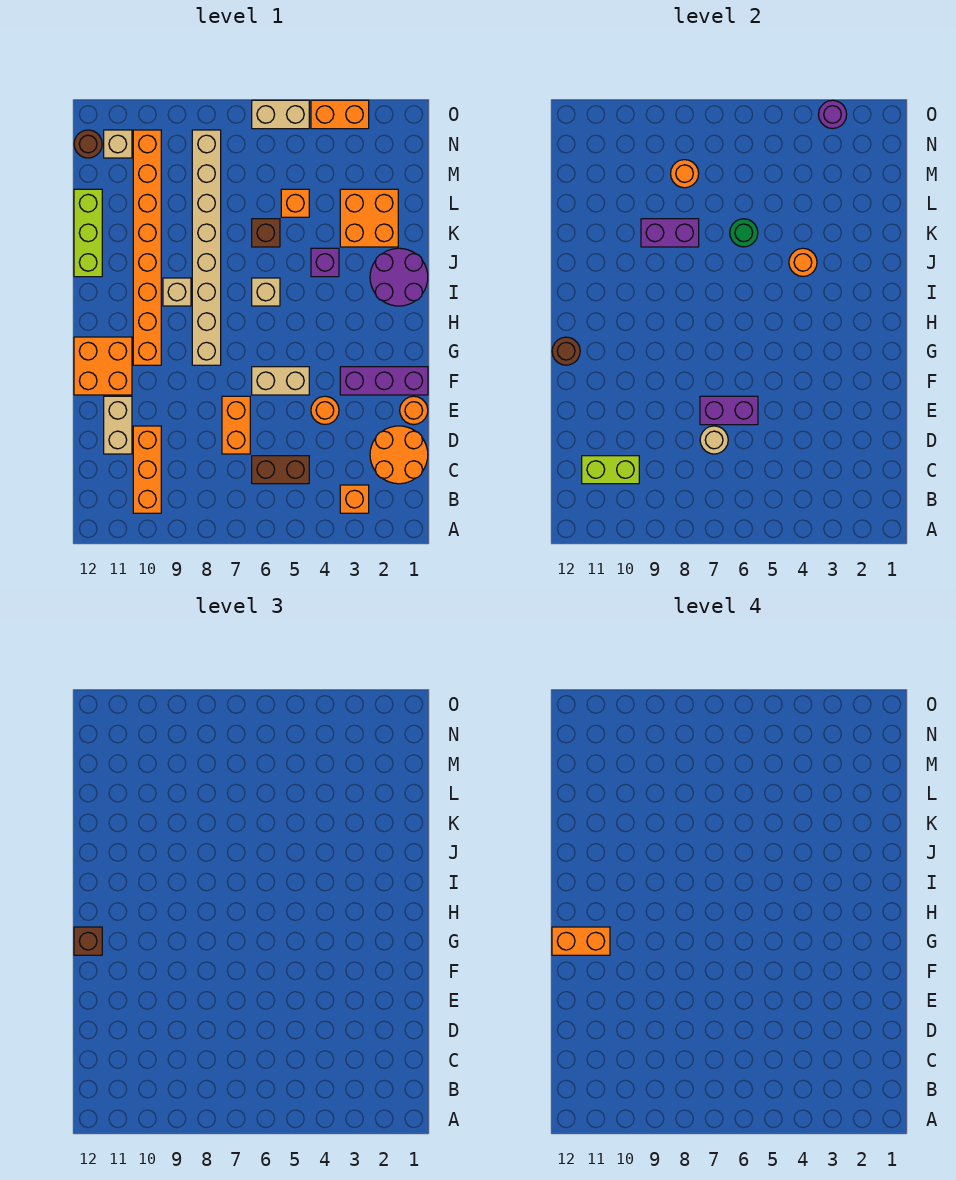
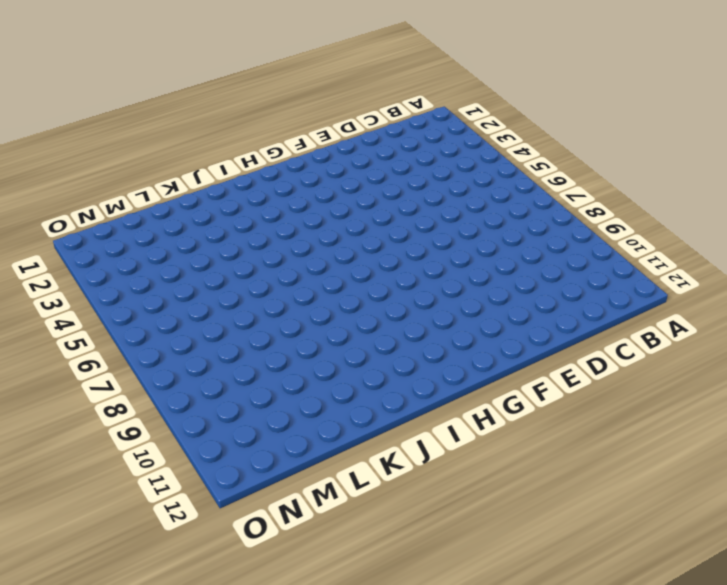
none -> orange brick B3 level 1
none -> orange brick B10:D10 level 1
none -> orange round brick C1:D2 level 1
none -> brown brick C5:C6 level 1

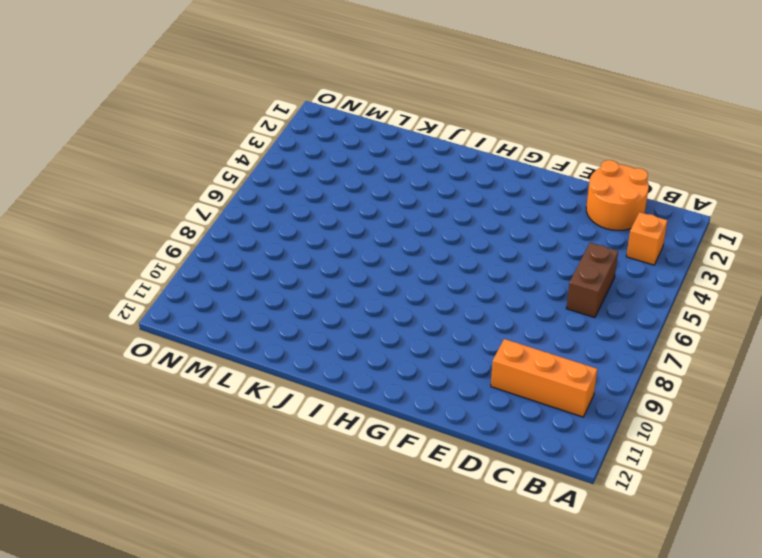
none -> orange brick D7:E7 level 1
none -> tan brick D11:E11 level 1
none -> orange round brick E1 level 1
none -> orange round brick E4 level 1

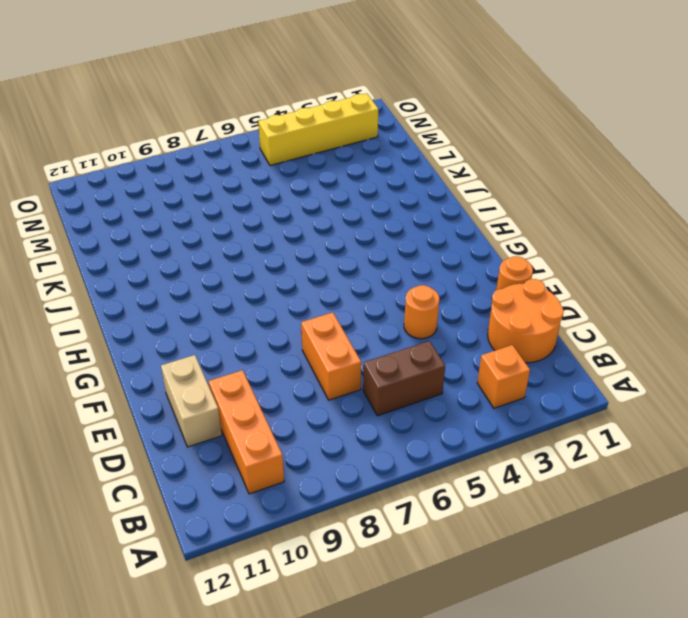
yellow brick N2:N5 level 1 -> none
none -> purple brick F1:F3 level 1
none -> tan brick F5:F6 level 1
none -> orange brick F11:G12 level 1
none -> tan brick G8:N8 level 1

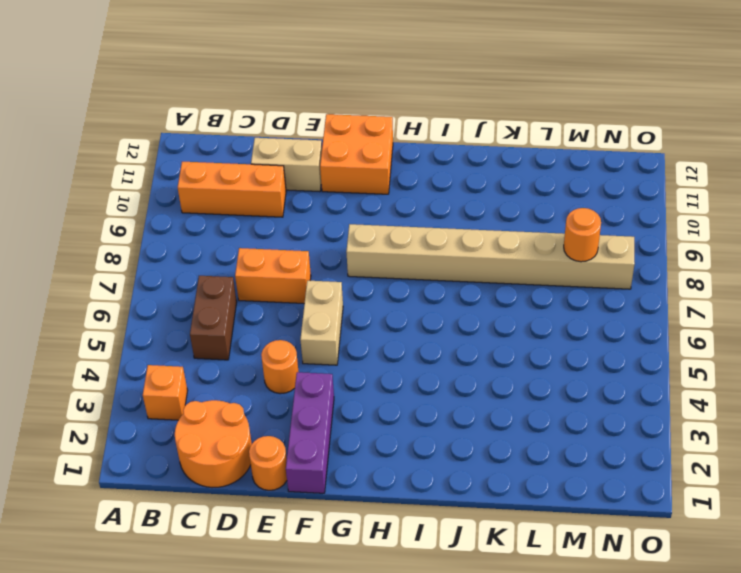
none -> orange brick G10:N10 level 1
none -> purple round brick I1:J2 level 1
none -> tan brick I6 level 1
none -> tan brick I9 level 1

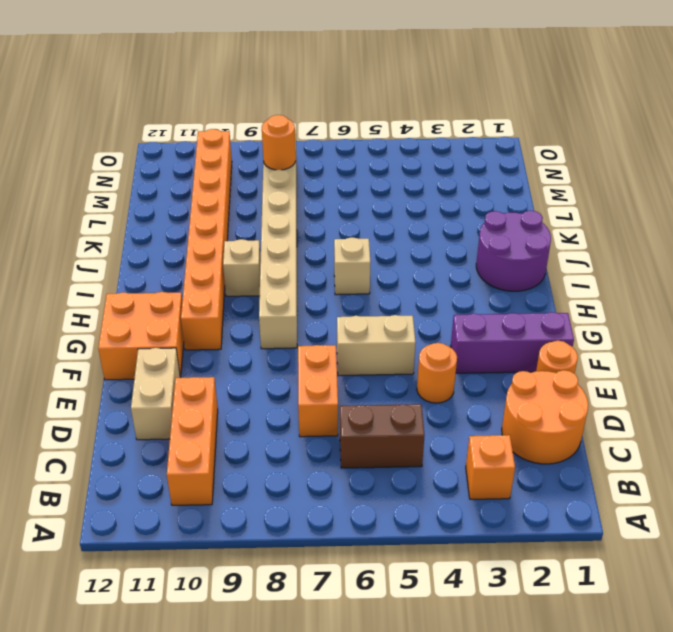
none -> purple brick J4 level 1
none -> lime brick J12:L12 level 1
none -> orange brick K2:L3 level 1
none -> brown brick K6 level 1

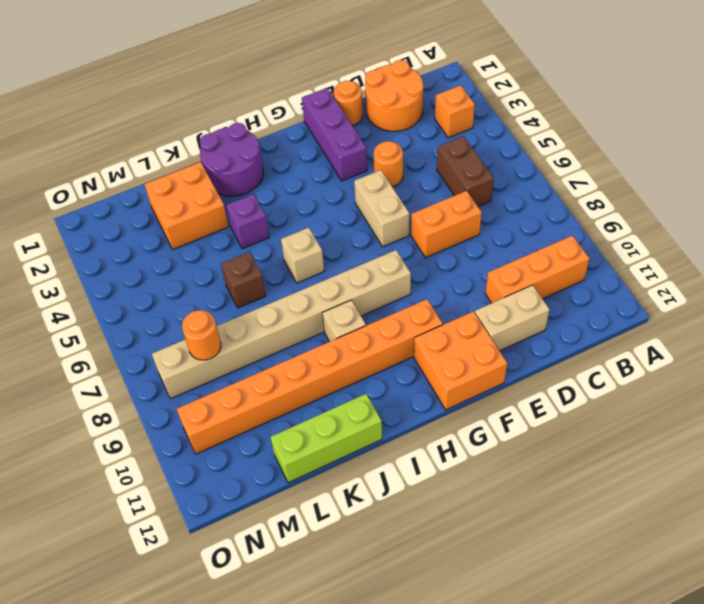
none -> orange brick L5 level 1
none -> tan brick N11 level 1
none -> brown round brick N12 level 1
none -> orange brick O3:O4 level 1

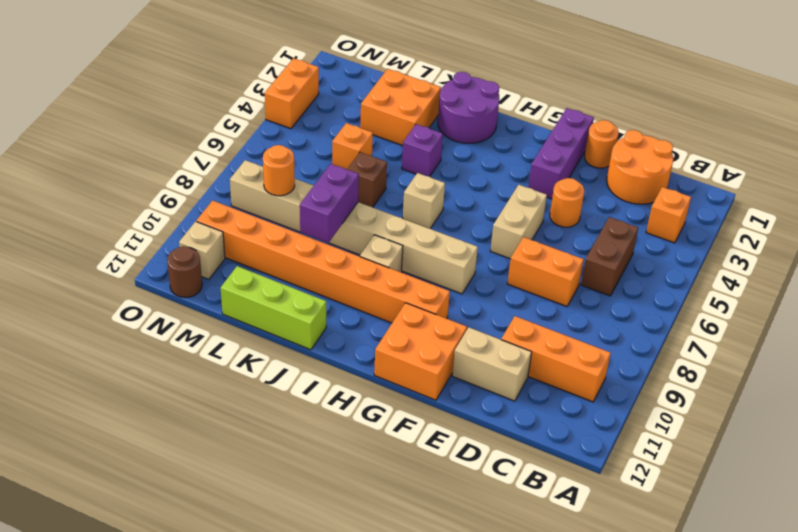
none -> tan brick O5:O6 level 1
none -> lime brick C10:C11 level 2
none -> tan round brick D7 level 2
none -> purple brick E6:E7 level 2

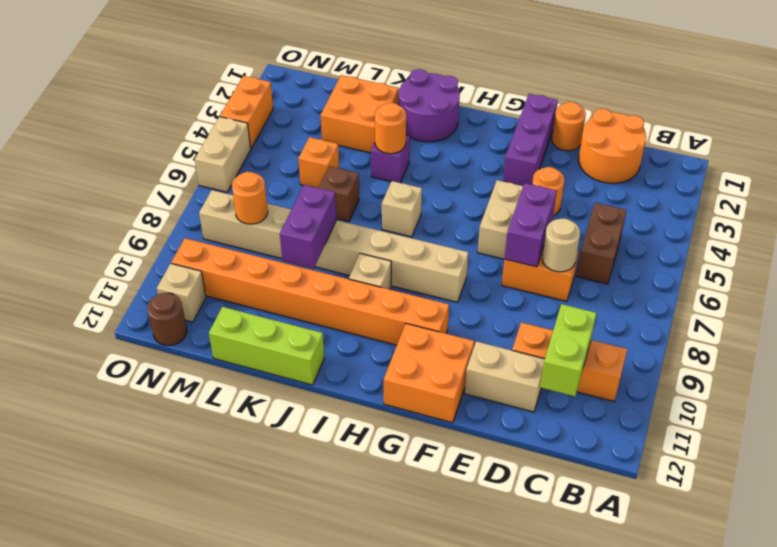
none -> orange brick B3 level 1
none -> brown round brick G12 level 2
none -> green round brick K6 level 2
none -> purple round brick O3 level 2

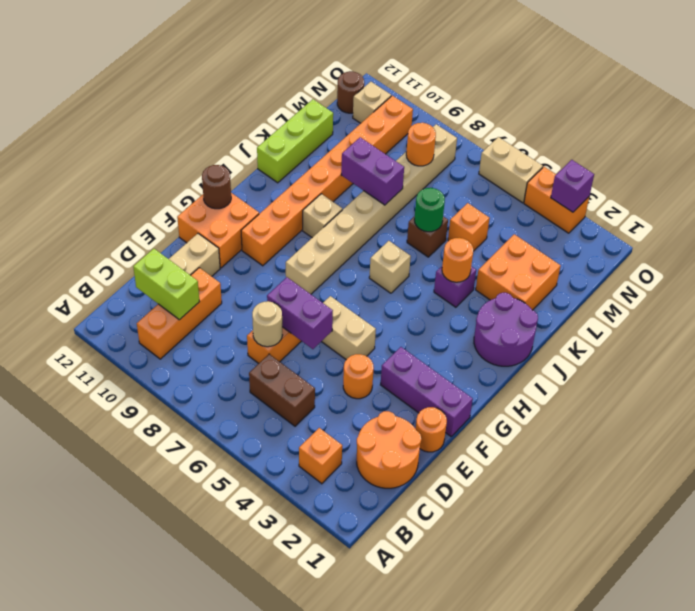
purple brick O3 level 2 -> purple round brick O3 level 2
none -> brown brick G12 level 3
none -> orange brick G11:G12 level 4

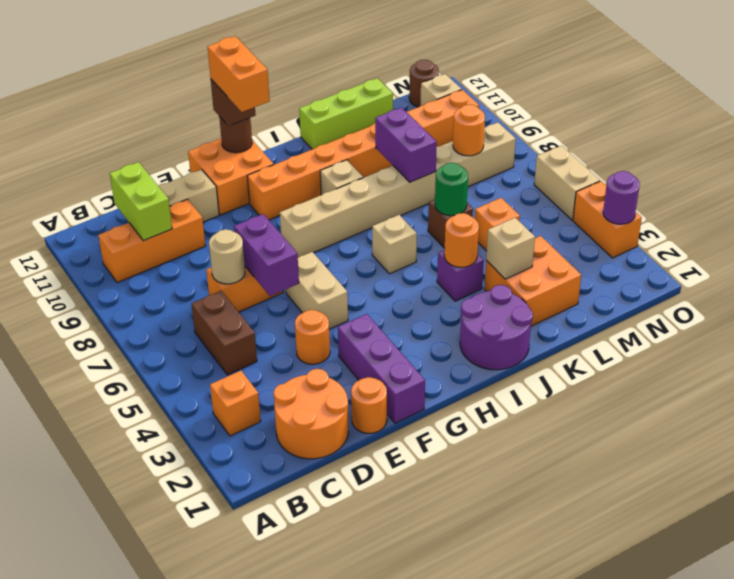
tan brick K3 level 2 -> none

